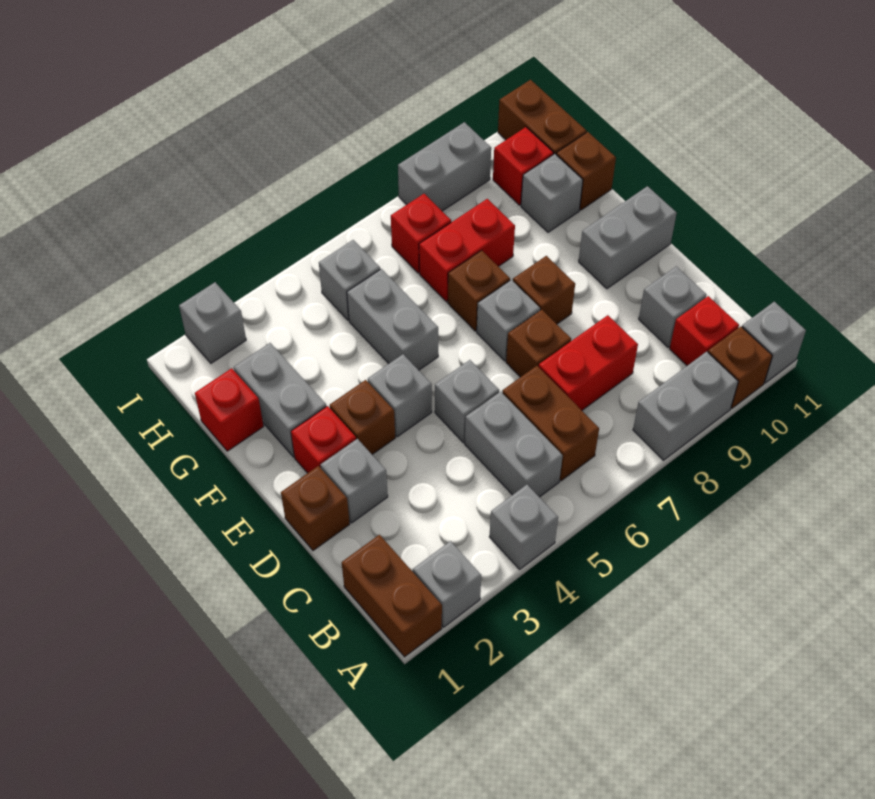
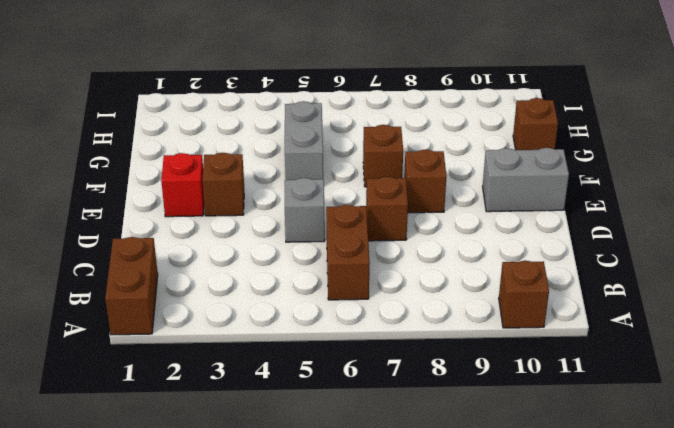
none -> grey brick A2 level 1
none -> grey brick A4 level 1
none -> grey brick A8:A9 level 1
none -> grey brick A11 level 1

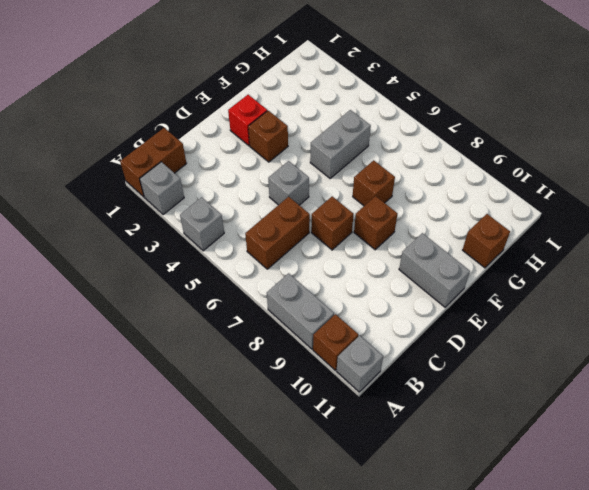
none -> grey brick B5:C5 level 1
none -> red brick B10 level 1
none -> red brick C7:C8 level 1
none -> grey brick C10 level 1

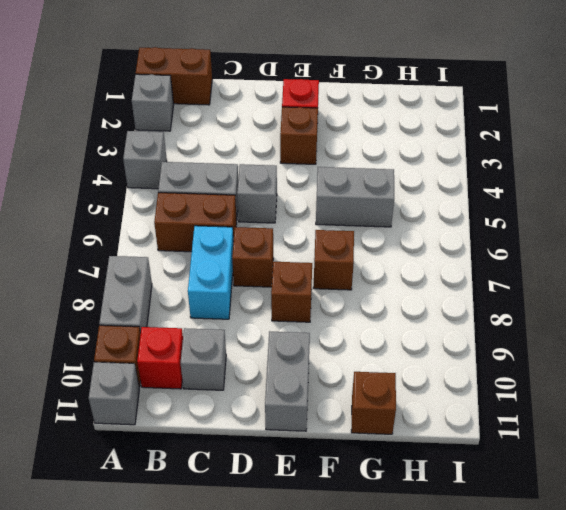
cyan brick C7:C8 level 1 -> red brick C7:C8 level 1
none -> brown brick D1 level 1
none -> grey brick D2 level 1
none -> grey brick E4 level 1
none -> grey brick E7 level 1

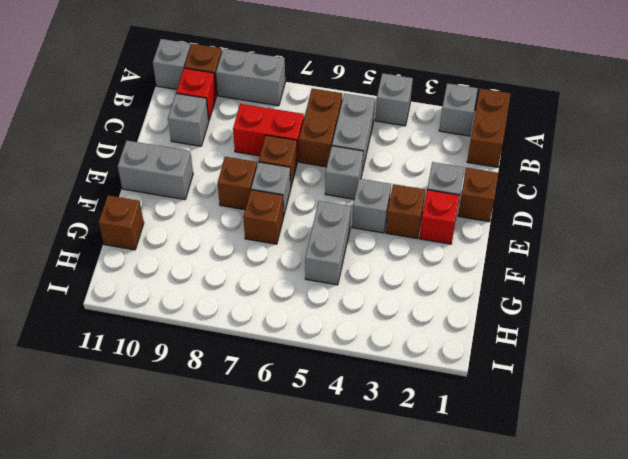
none -> grey brick F2:G2 level 1
none -> red brick G1 level 1
none -> red brick G7:G8 level 1
none -> grey brick G10 level 1

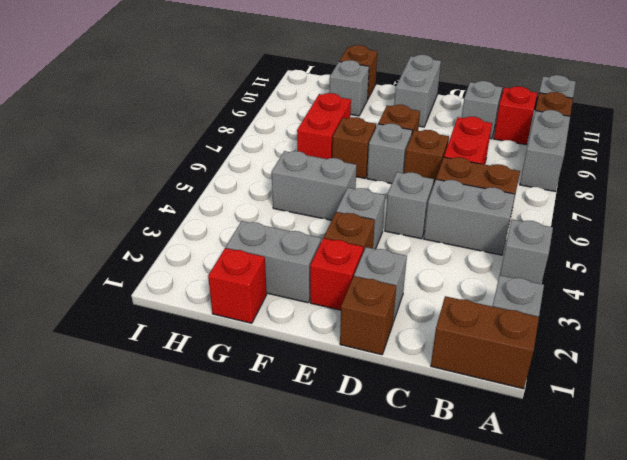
none -> grey brick H5 level 1
none -> red brick H7 level 1
none -> red brick H10 level 1
none -> brown brick H11:I11 level 1

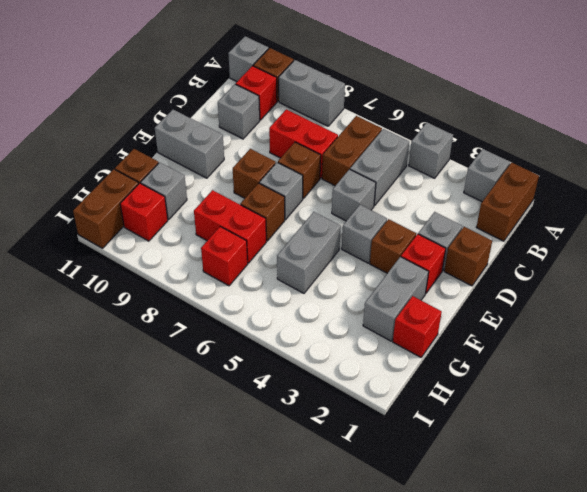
none -> grey brick H5 level 1
none -> grey brick I2 level 1
none -> grey brick I8:I9 level 1

